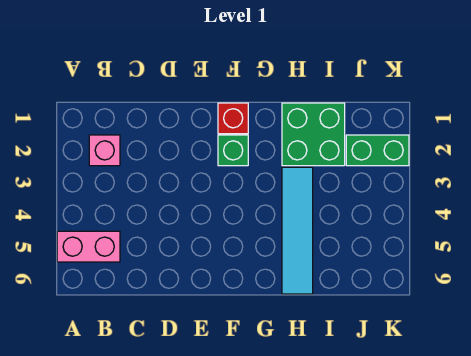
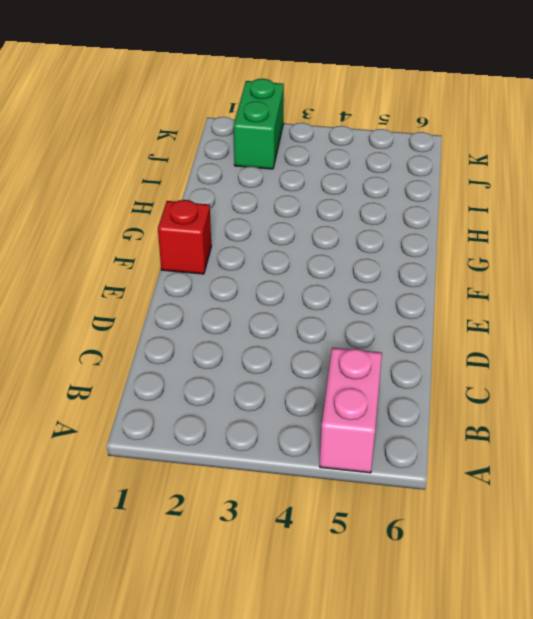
none -> pink brick B2 level 1
none -> green brick F2 level 1

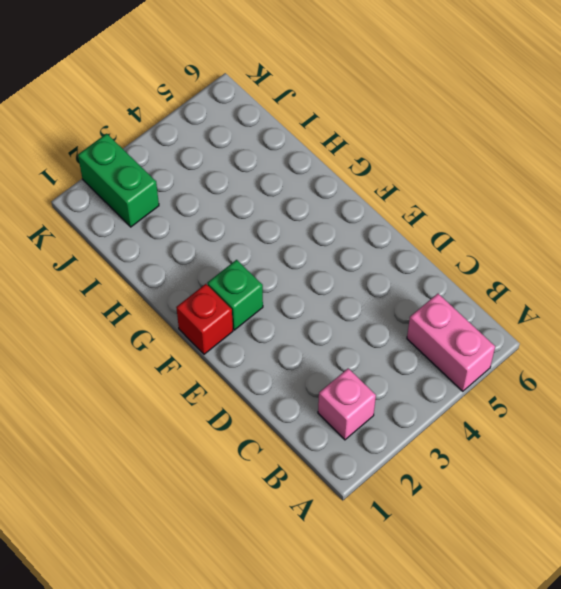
none -> green brick H1:I2 level 1
none -> cyan tile H3:H6 level 1

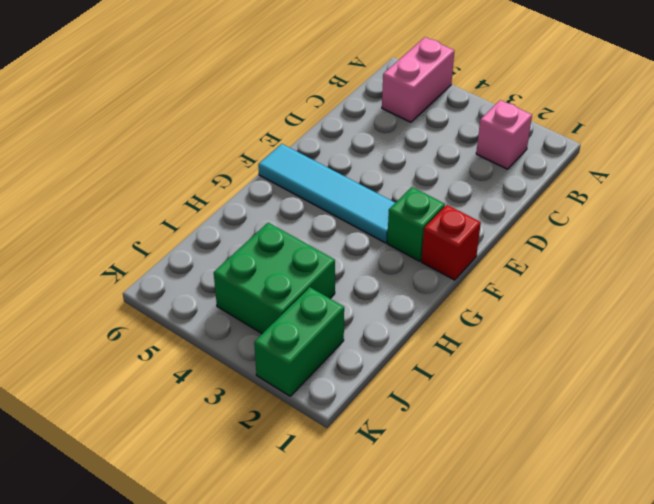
cyan tile F3:F6 level 1 -> cyan tile H3:H6 level 1
green brick I3:J4 level 1 -> green brick H1:I2 level 1

